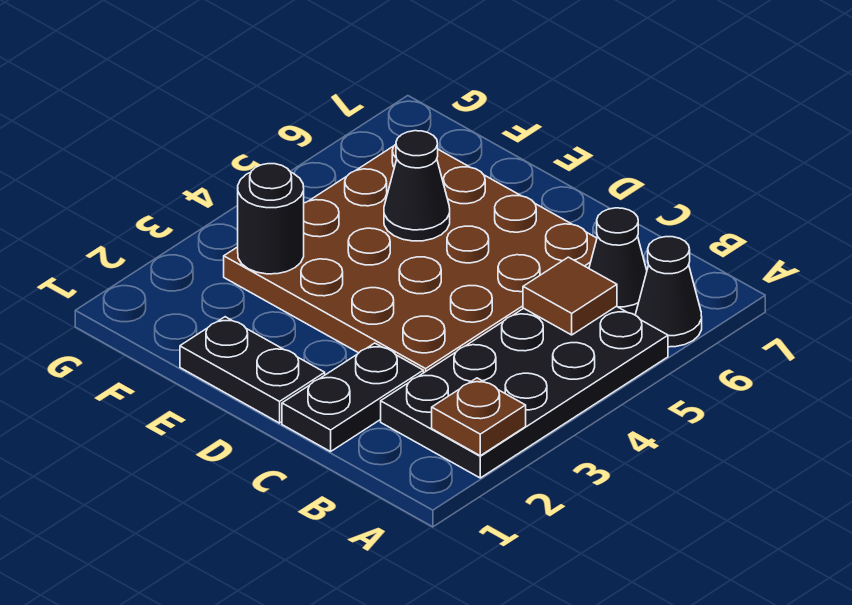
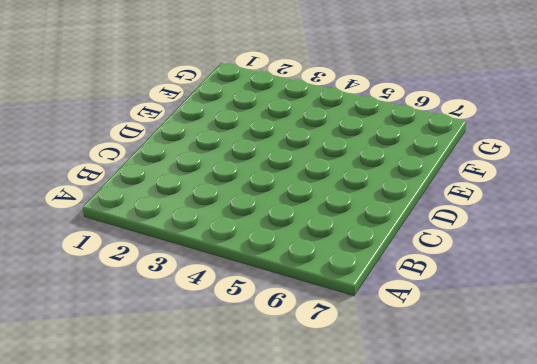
none -> black plate A2:B5 level 1
none -> black cone A6 level 1

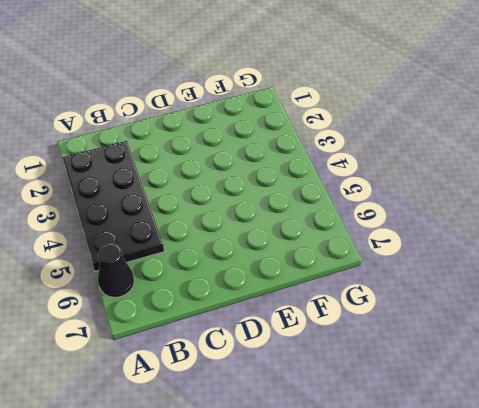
none -> black cone B6 level 1
none -> black plate C1:C2 level 1

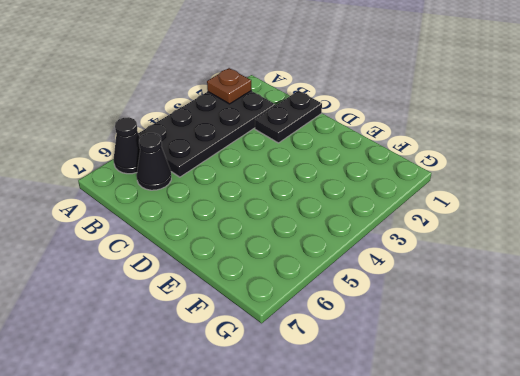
none -> brown plate C3:F6 level 1
none -> black plate D1:E1 level 1

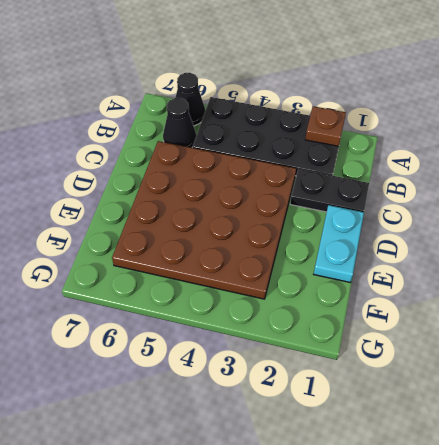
cyan plate D1:E1 level 1 -> black plate D1:E1 level 1
none -> brown tile B5 level 2
none -> black cone E5 level 2

